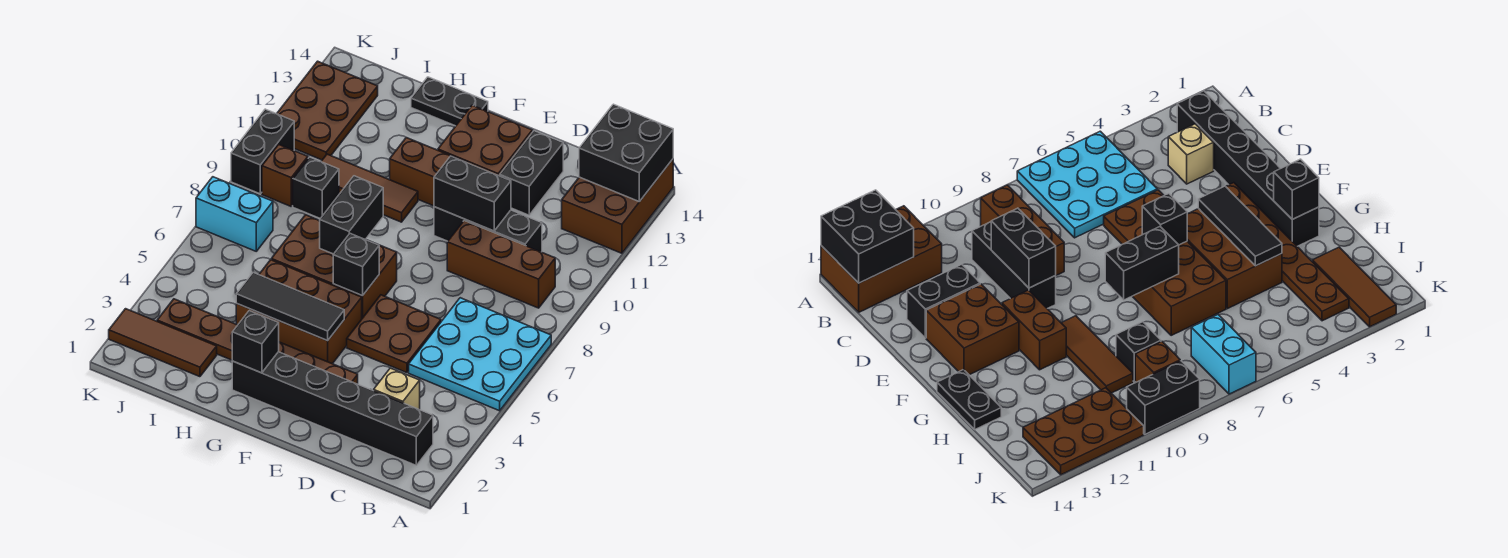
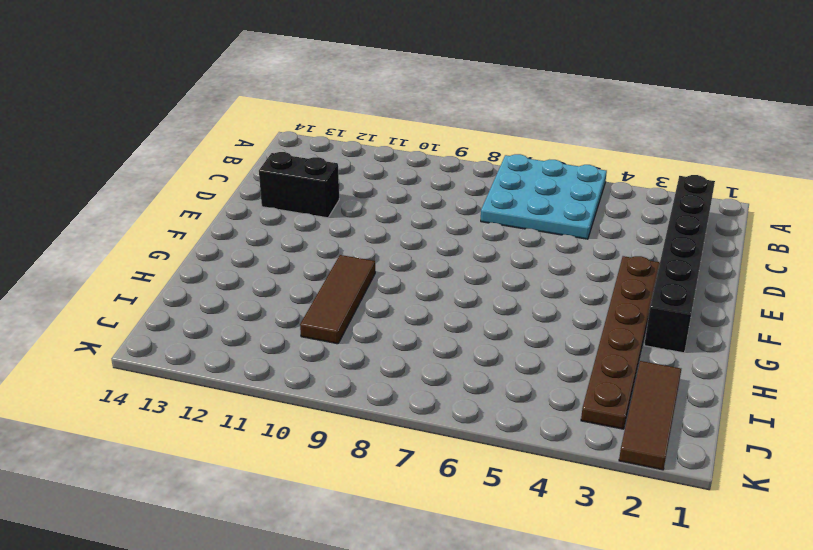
none -> brown brick A12:B14 level 1
none -> brown brick B9:D9 level 1
none -> tan brick C3 level 1

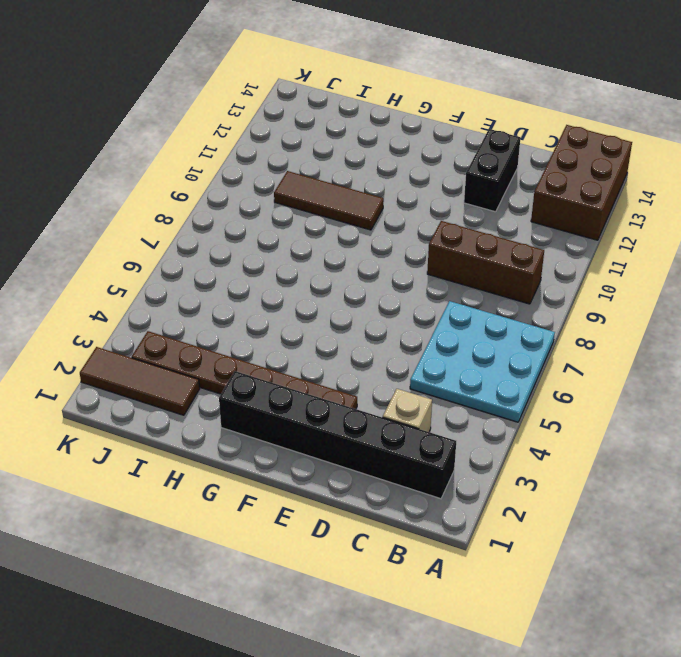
none -> black brick C10:E10 level 1
none -> brown plate D5:E6 level 1
none -> brown brick E12:F13 level 1

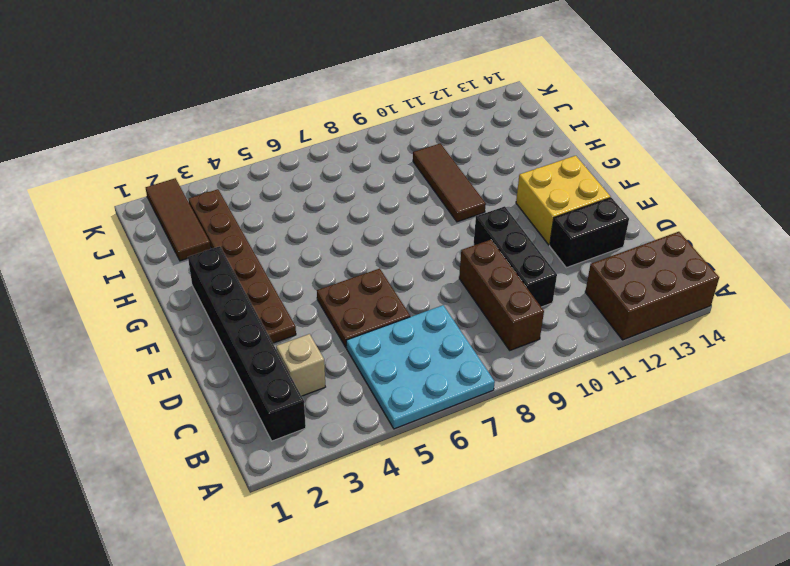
yellow brick E12:F13 level 1 -> brown brick E12:F13 level 1
none -> brown brick F4:H5 level 1
none -> brown brick F6:H7 level 1
none -> brown brick F11:G11 level 1

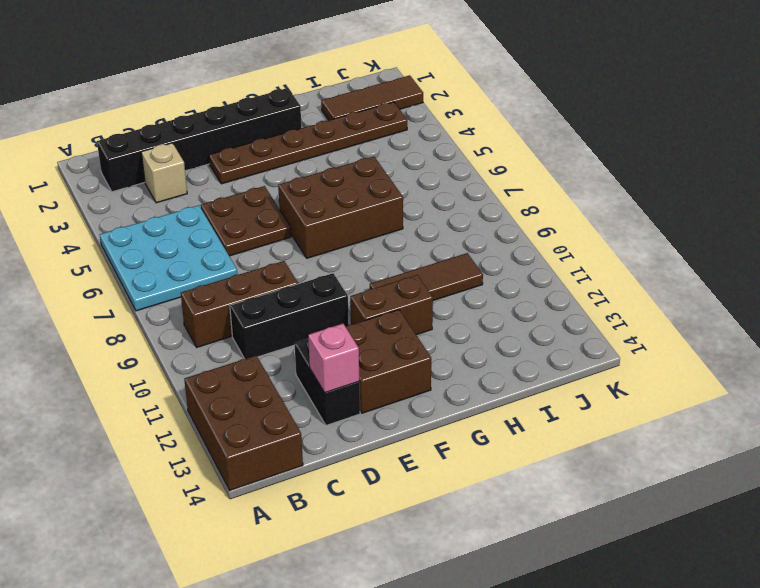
pink brick D13 level 2 -> none
none -> brown brick F4:H5 level 1
none -> black plate G14:H14 level 1
none -> black brick I9 level 1

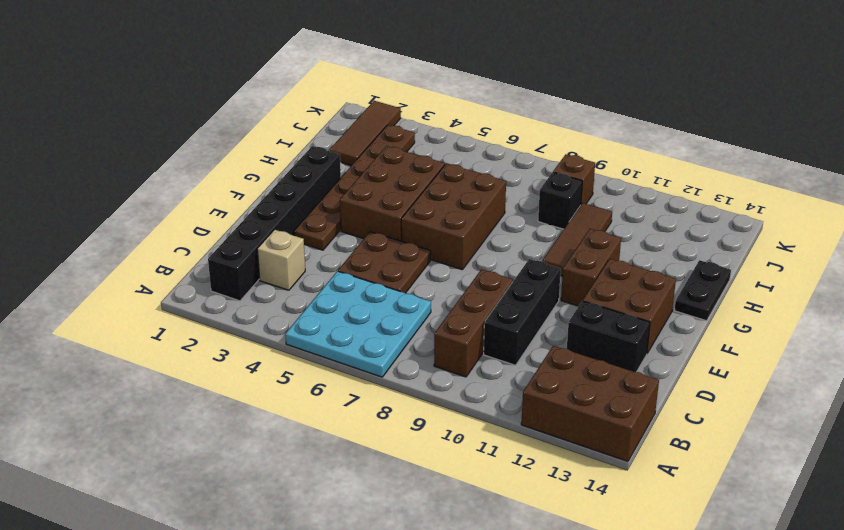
none -> cyan brick J7:K7 level 1
none -> brown plate J11:K13 level 1
none -> black brick K9:K10 level 1

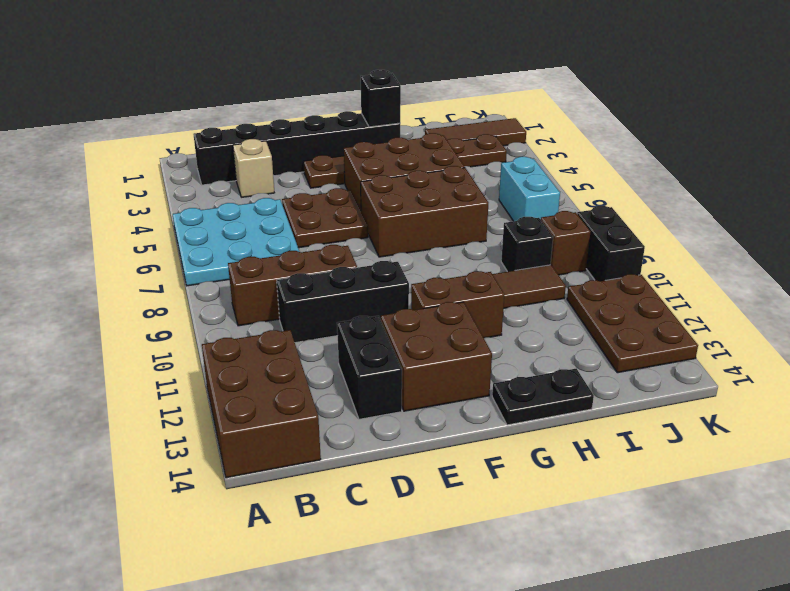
cyan brick J6:J7 level 1 -> cyan brick J7:K7 level 1
none -> black brick A13:B14 level 2
none -> black brick D10:E10 level 2
none -> black tile F4:H4 level 2

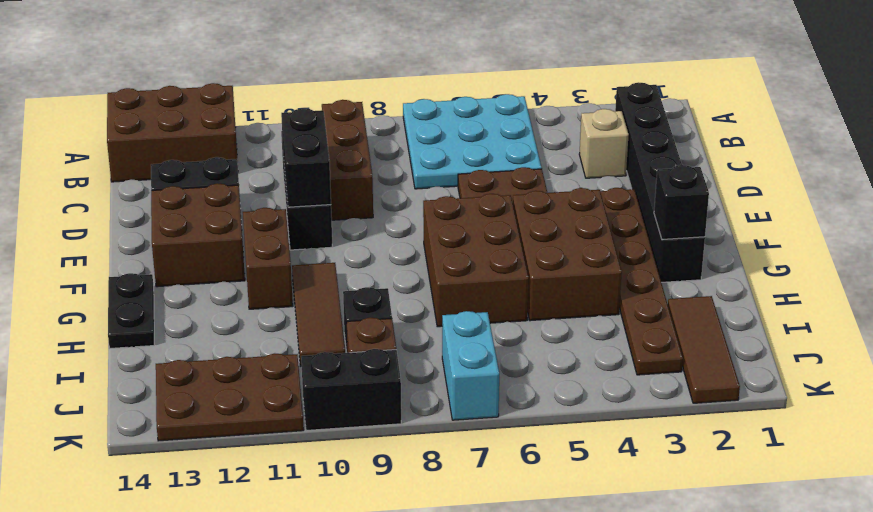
none -> black brick A13:B14 level 2
none -> black tile F4:H4 level 2
none -> black brick F6 level 2

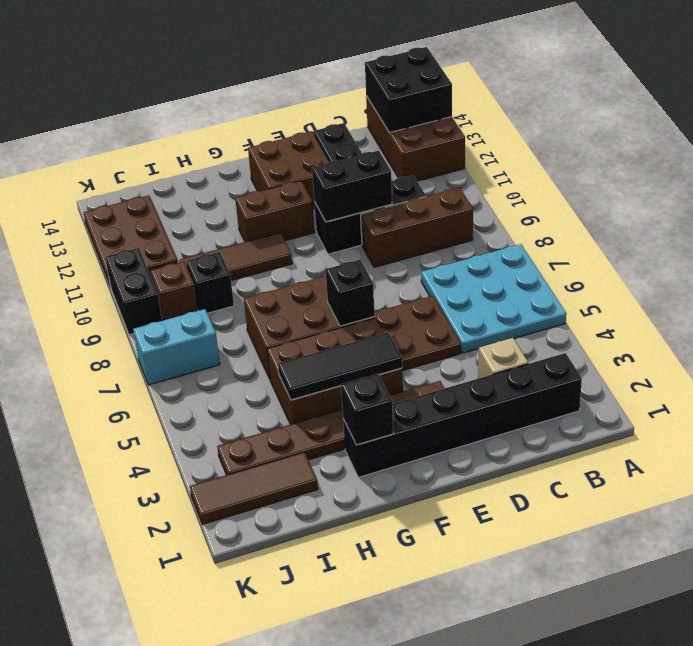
none -> black plate G14:H14 level 1
none -> black brick G7:G8 level 2

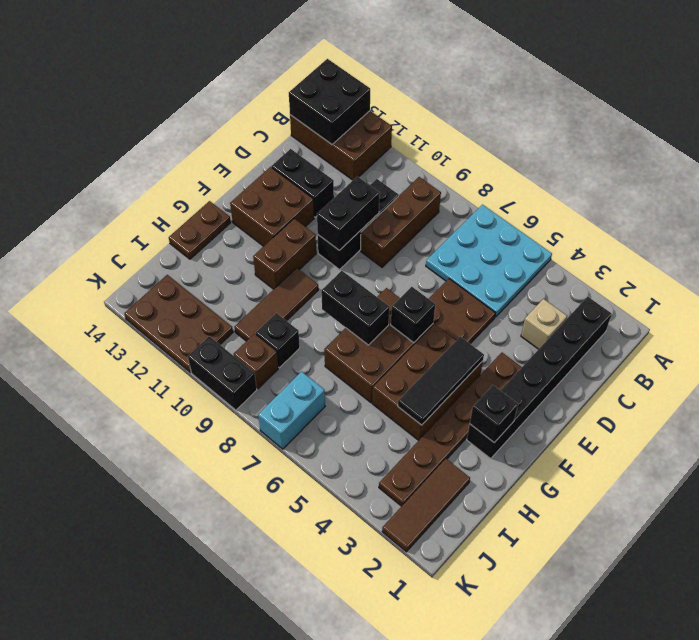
brown plate G14:H14 level 1 -> black plate G14:H14 level 1

